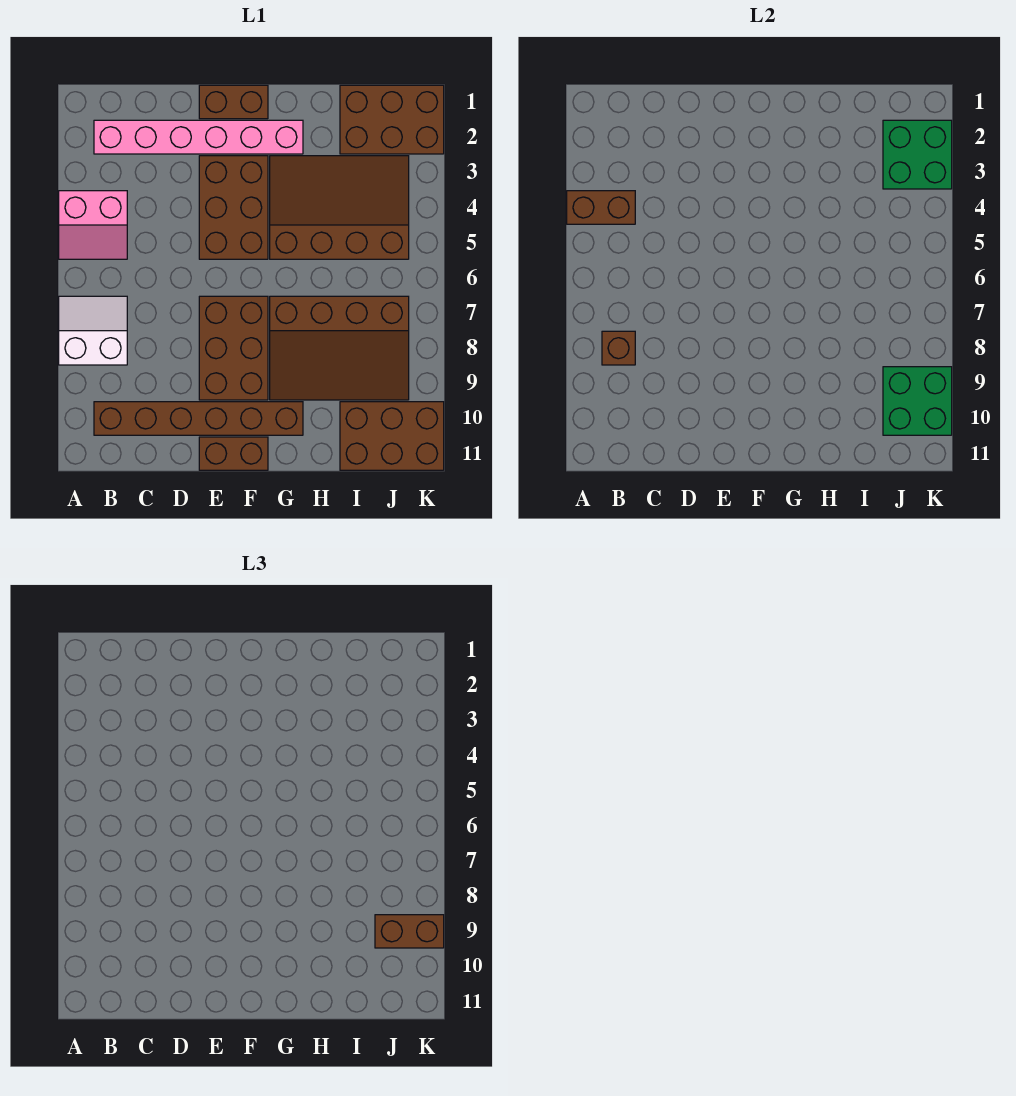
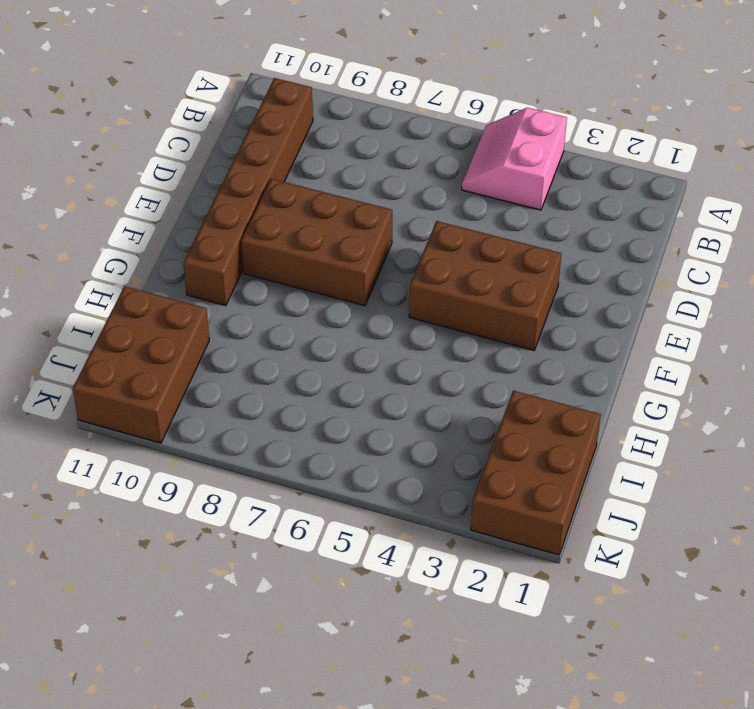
none -> white slope A7:B8 level 1 top 8
none -> pink brick B2:G2 level 1
none -> brown brick E1:F1 level 1

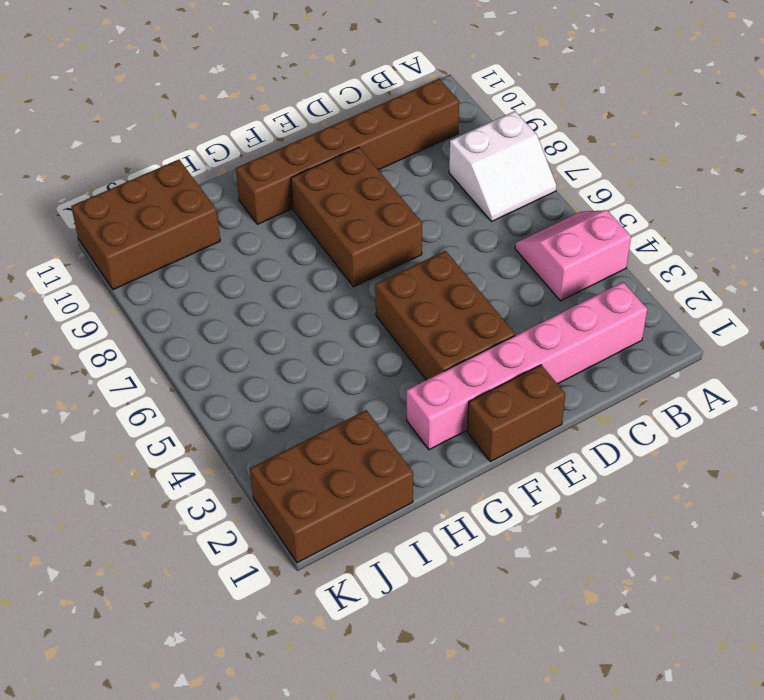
none -> brown brick E11:F11 level 1
none -> brown slope G3:J5 level 1 top 5
none -> brown slope G7:J9 level 1 top 7

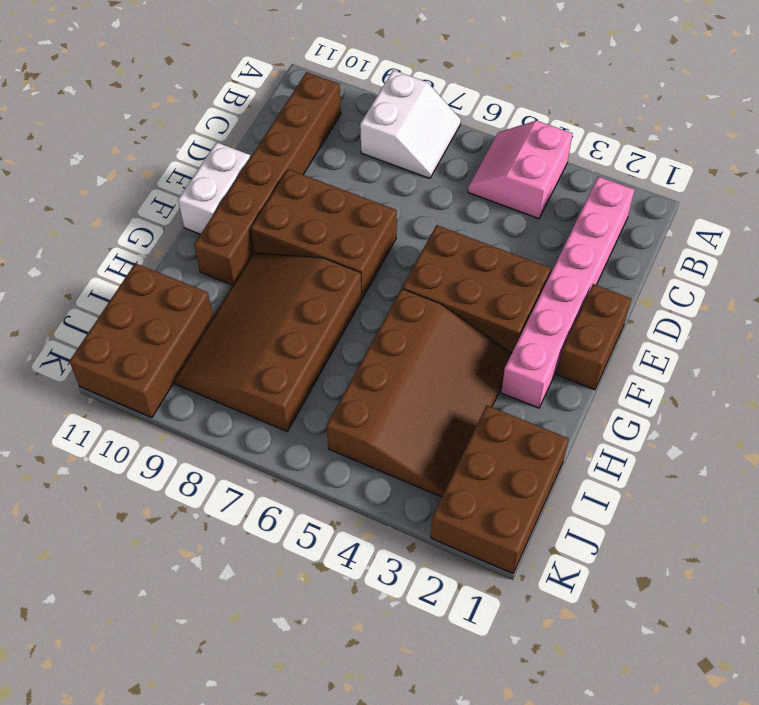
white brick E11:F11 level 1 -> brown brick E11:F11 level 1
none -> brown brick A4:B4 level 2
none -> brown brick B8 level 2
none -> green brick J2:K3 level 2

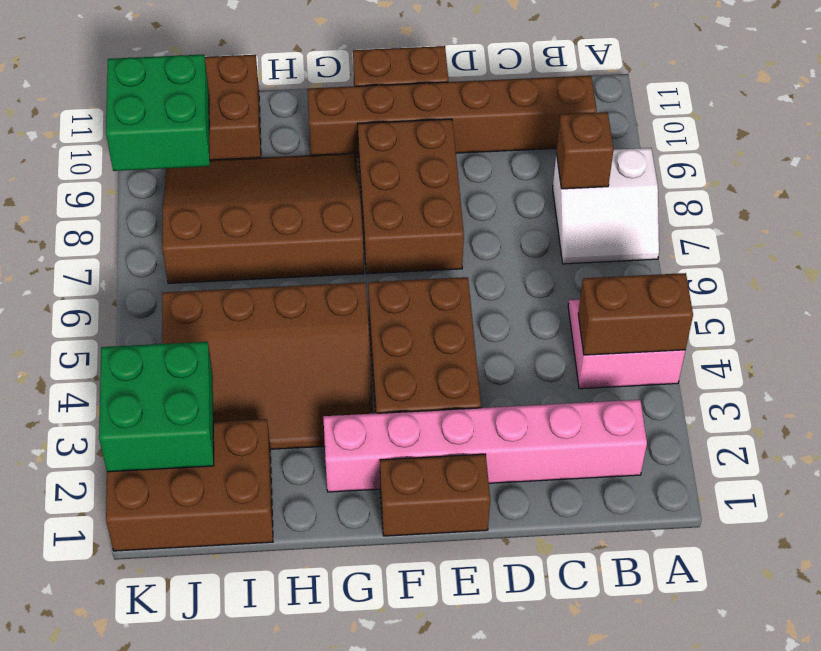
none -> brown brick J9:K9 level 3

